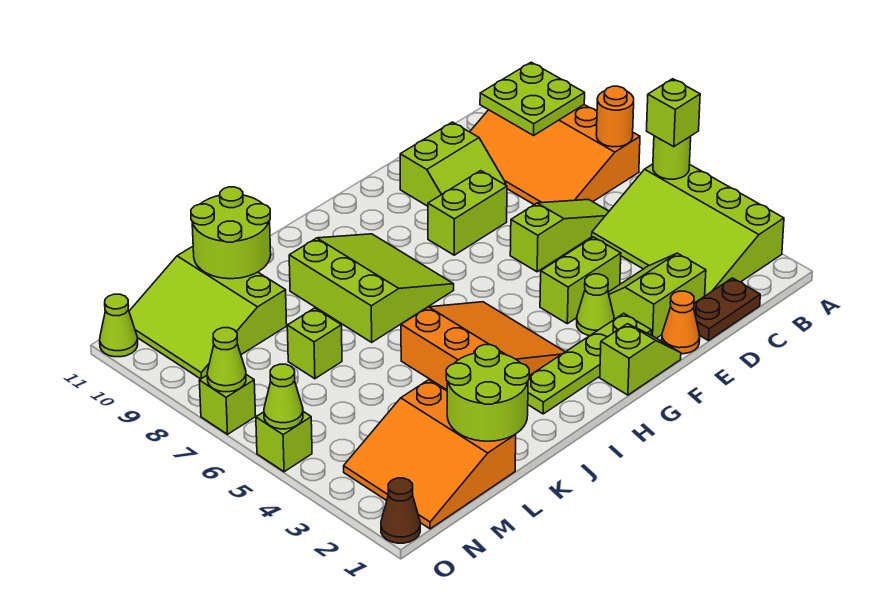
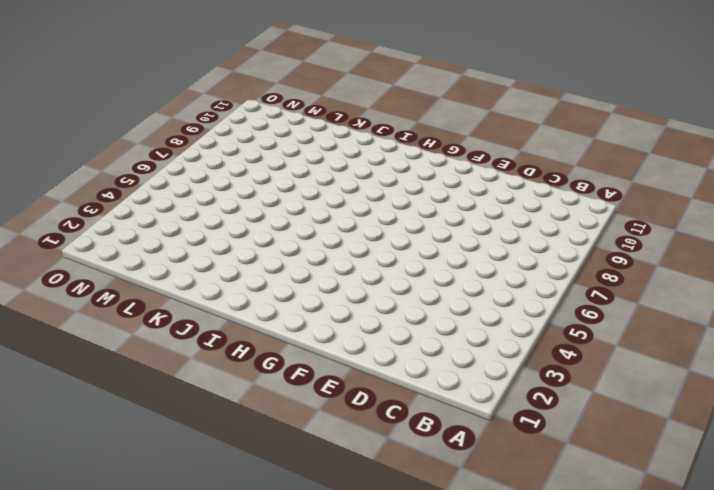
none -> lime slope A2:C5 level 1 top A
none -> orange slope A7:C10 level 1 top A
none -> brown plate C1:D1 level 1

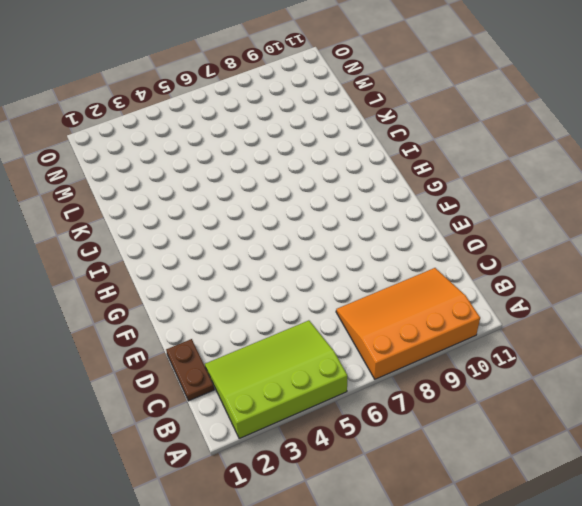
none -> lime slope C6:E6 level 1 top E
none -> lime slope D2:E3 level 1 top 2
none -> lime slope D9:E10 level 1 top 10

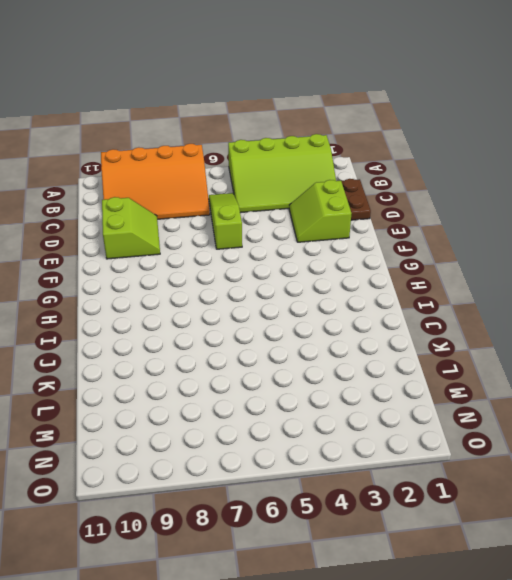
none -> orange cone E1 level 1
none -> lime brick E4:F4 level 1
none -> lime brick E8:F8 level 1

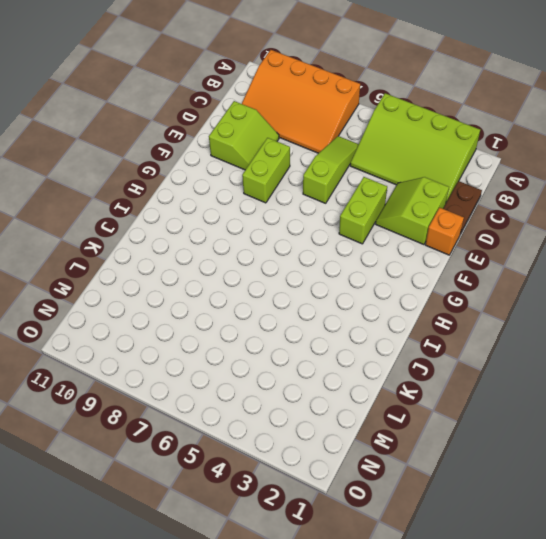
orange brick E1 level 1 -> orange cone E1 level 1
none -> lime slope F1:G1 level 1 top G
none -> lime plate F2:I2 level 1
none -> lime cone F3 level 1

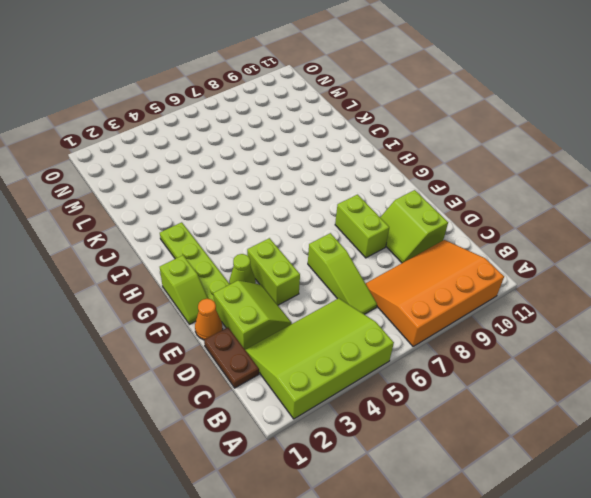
none -> orange slope H3:J5 level 1 top J
none -> lime slope H7:J9 level 1 top J
none -> orange slope L1:N3 level 1 top L

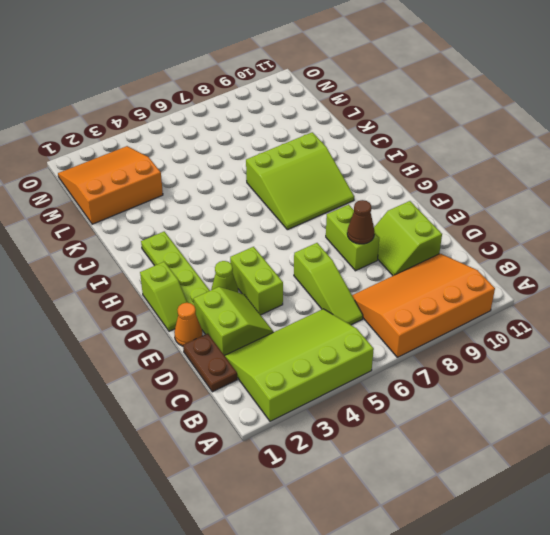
brown cone E8 level 2 -> brown cone O1 level 1
none -> orange slope H3:J5 level 1 top J
none -> lime brick L7 level 1
none -> lime slope L9:N11 level 1 top L

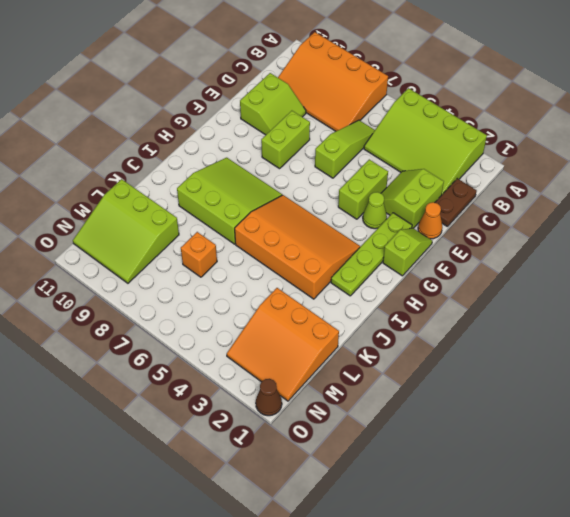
orange slope H3:J6 level 1 top J -> orange slope H3:J5 level 1 top J
orange brick L7 level 1 -> lime brick L7 level 1
none -> lime brick O5 level 1
none -> lime brick O7 level 1
none -> lime cone O11 level 1

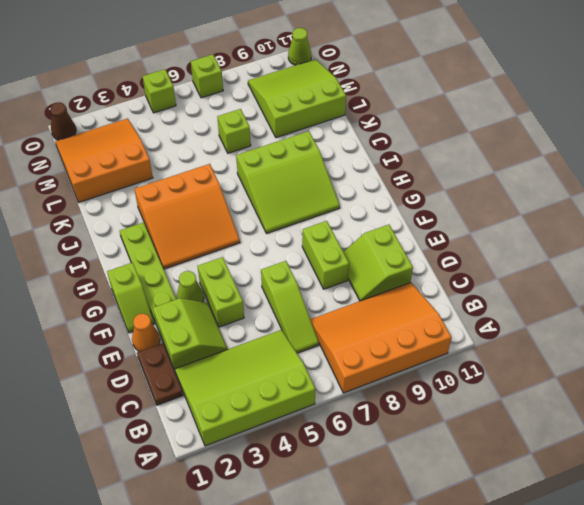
none -> lime round brick A5 level 2
none -> orange round brick A7 level 2
none -> lime plate A9:B10 level 2

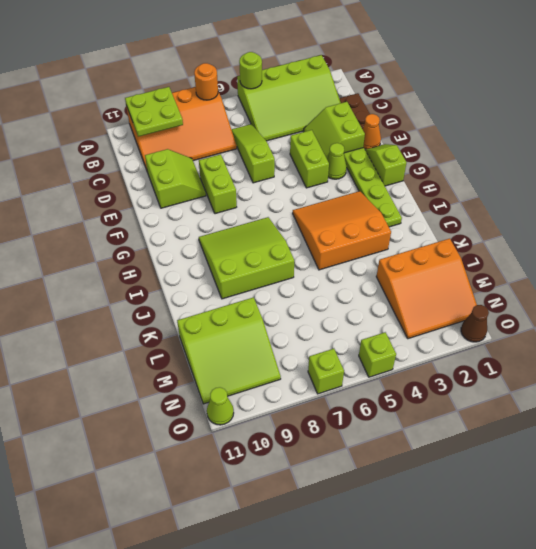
none -> lime brick L7 level 1
none -> lime round brick K1:L2 level 2
none -> lime round brick K10:L11 level 2

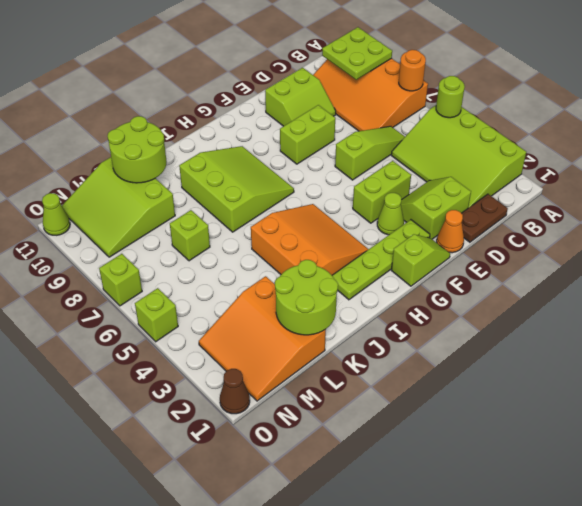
none -> lime cone O5 level 2
none -> lime cone O7 level 2
none -> lime brick A5 level 3

